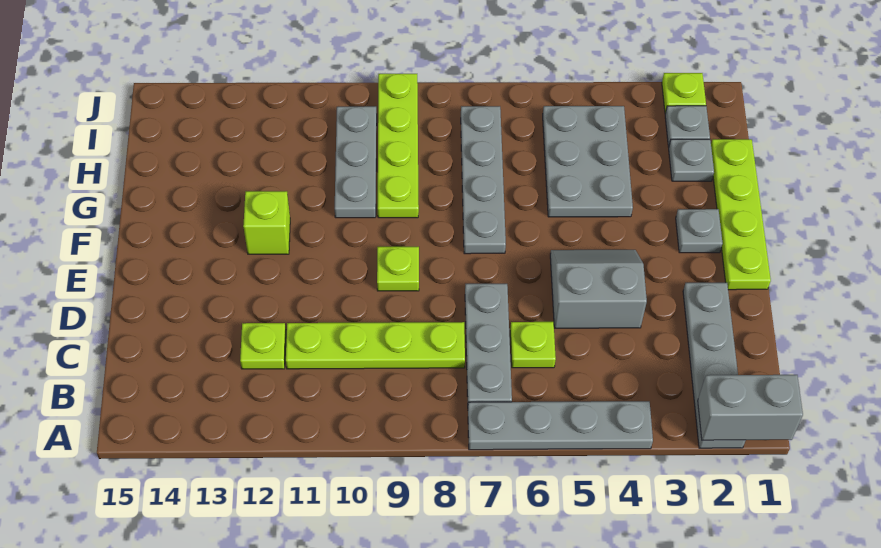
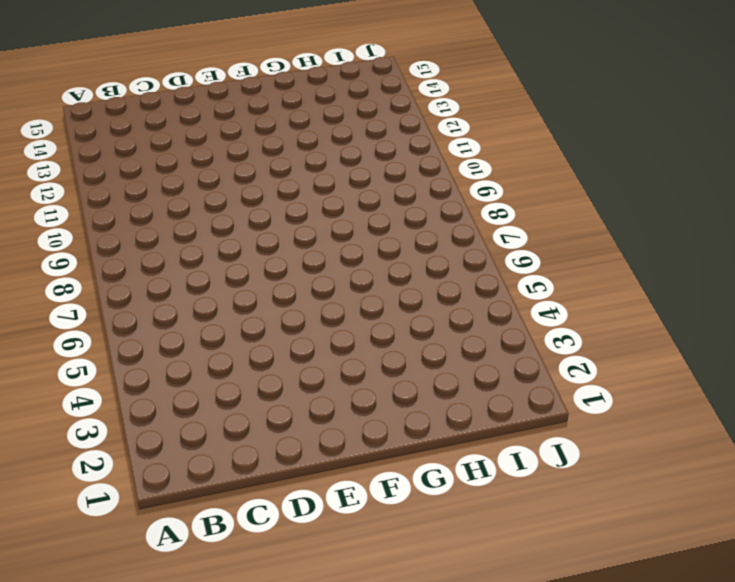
none -> grey plate A2:D2 level 1
none -> grey plate A4:A7 level 1
none -> grey plate B7:D7 level 1

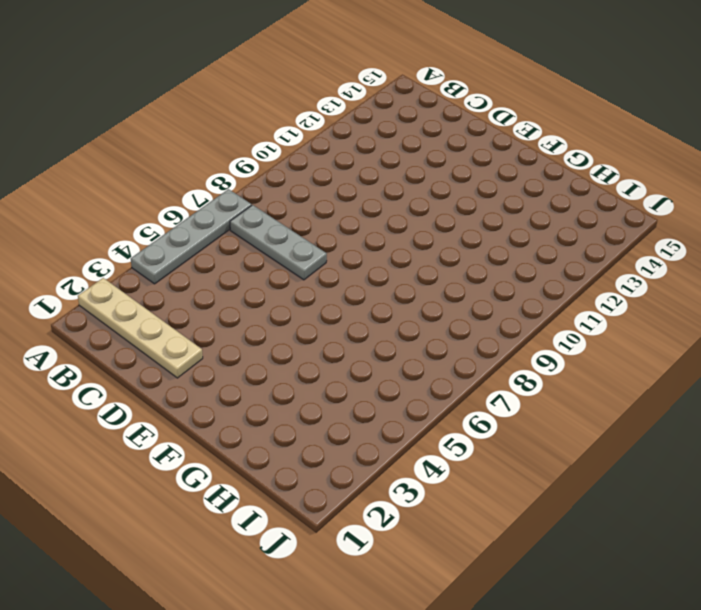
tan plate A2:D2 level 1 -> grey plate A2:D2 level 1
none -> lime plate C6 level 1
none -> lime plate C8:C11 level 1
none -> lime plate C12 level 1

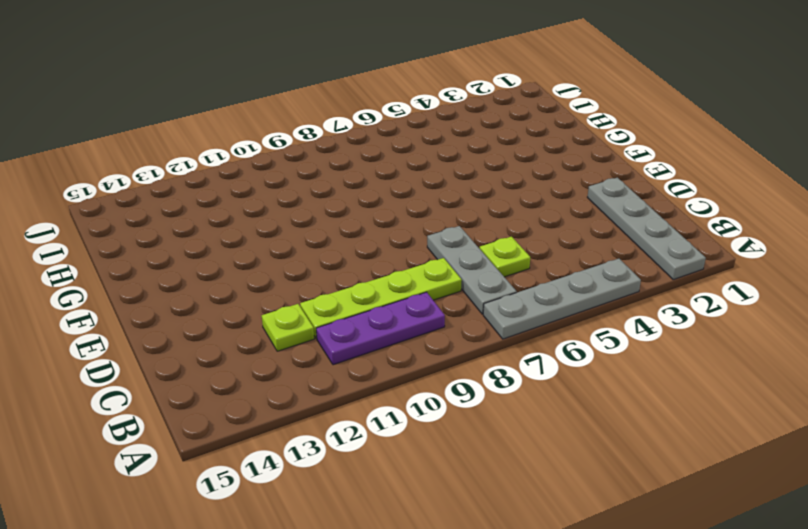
purple plate B9:B11 level 1 -> none
none -> grey slope D4:E5 level 1 top D
none -> lime plate E1:H1 level 1
none -> lime plate E9 level 1

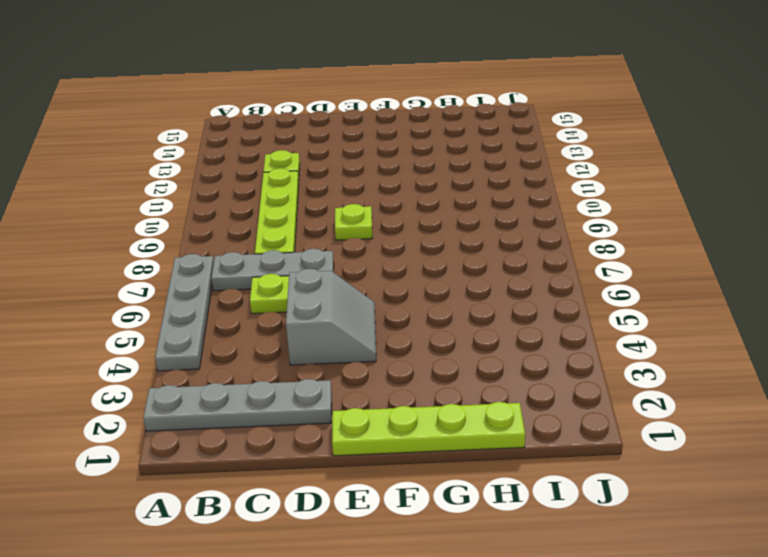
none -> grey plate F2 level 1
none -> grey plate F7:I7 level 1
none -> lime brick F12 level 1

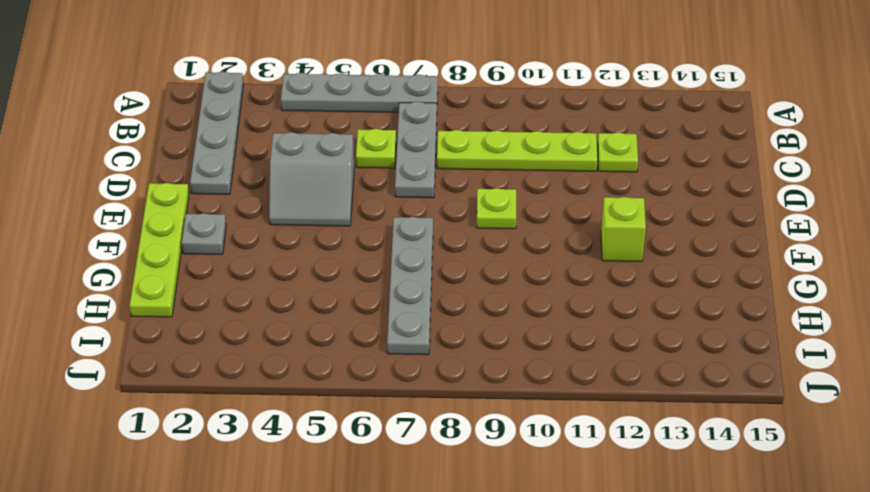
none -> grey plate G4:I5 level 1
none -> lime plate G9:J9 level 1
none -> grey plate G10:I10 level 1

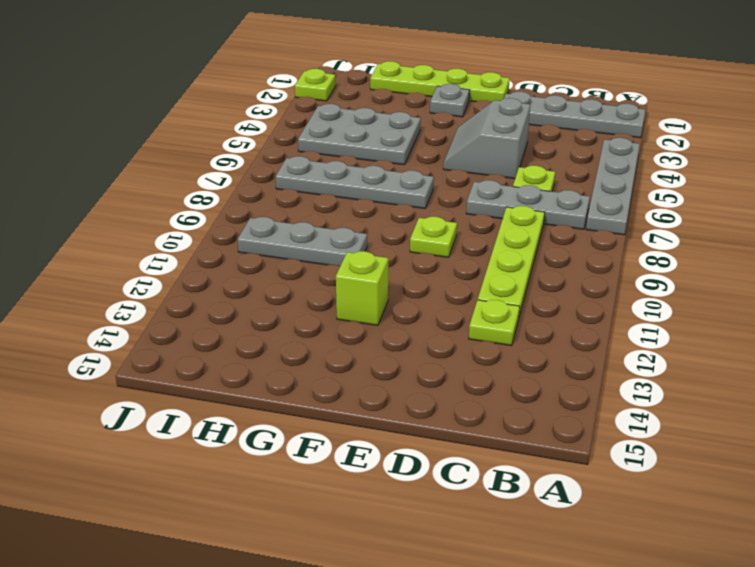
none -> lime plate G9:J9 level 1
none -> grey plate H2 level 1
none -> grey plate I2 level 1

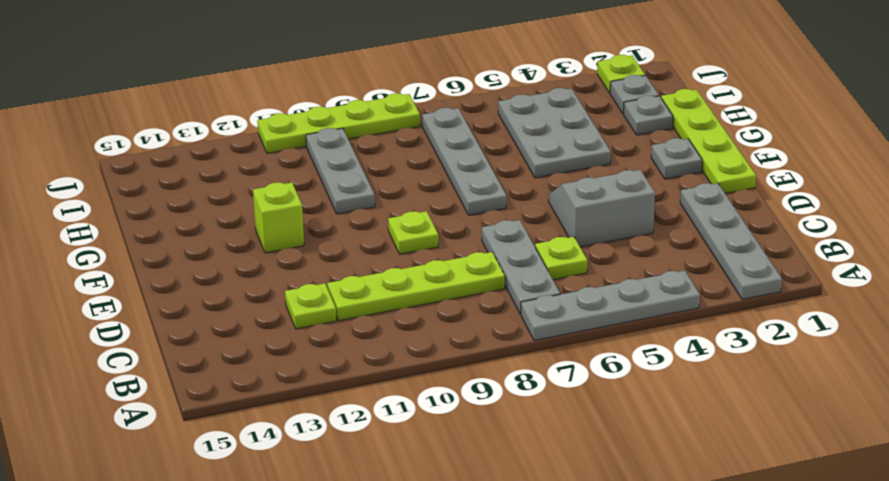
lime plate J8:J11 level 1 -> lime plate G9:J9 level 1
none -> grey brick A1:A2 level 2

